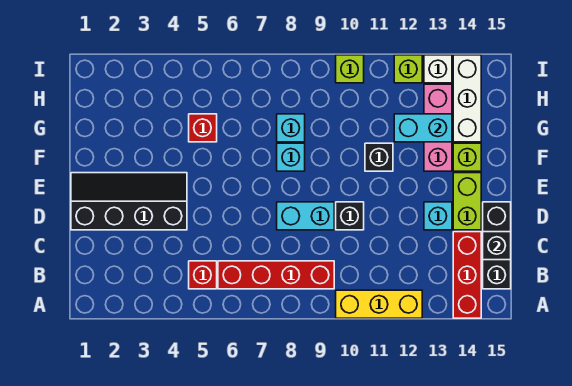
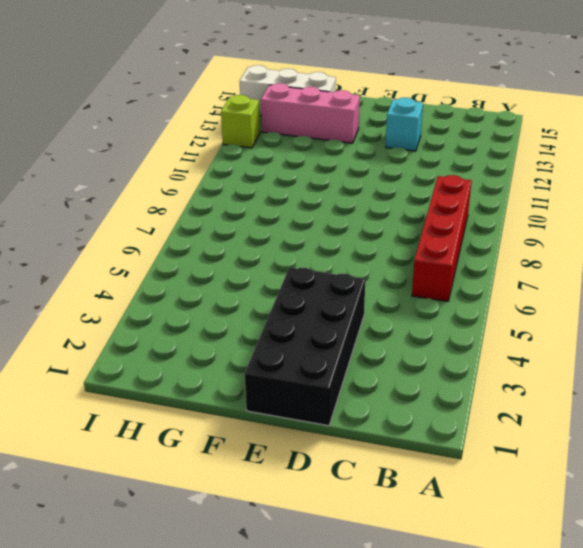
black brick D1:E4 level 1 -> black slope D1:E4 level 1 top D
none -> yellow brick A10:A12 level 1
none -> red brick A14:C14 level 1
none -> red brick B5 level 1

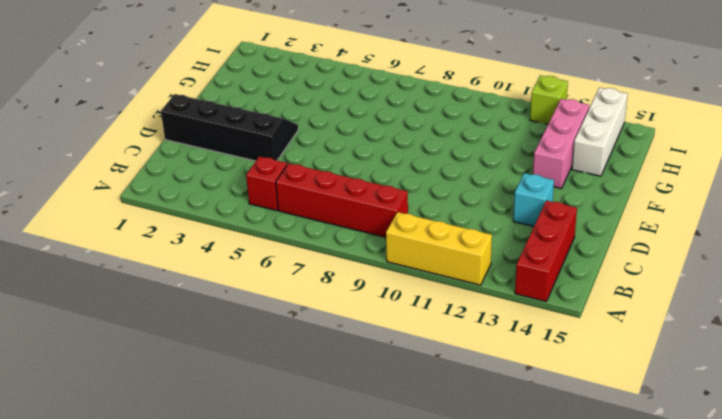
none -> black brick B15:D15 level 1
none -> cyan brick D8:D9 level 1
none -> black brick D10 level 1

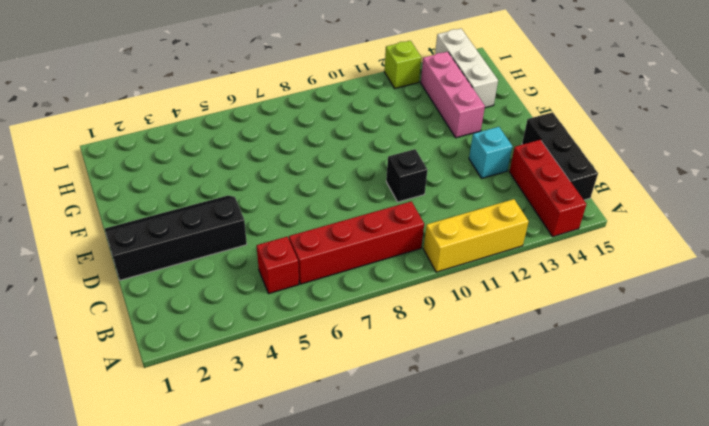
none -> cyan brick D8:D9 level 1
none -> lime brick D14:E14 level 1
none -> cyan brick F8 level 1

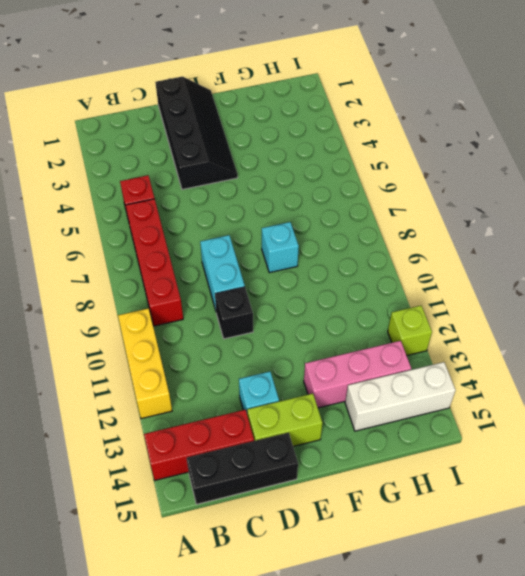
none -> black brick F11 level 1
none -> lime brick F14 level 1
none -> red brick G5 level 1

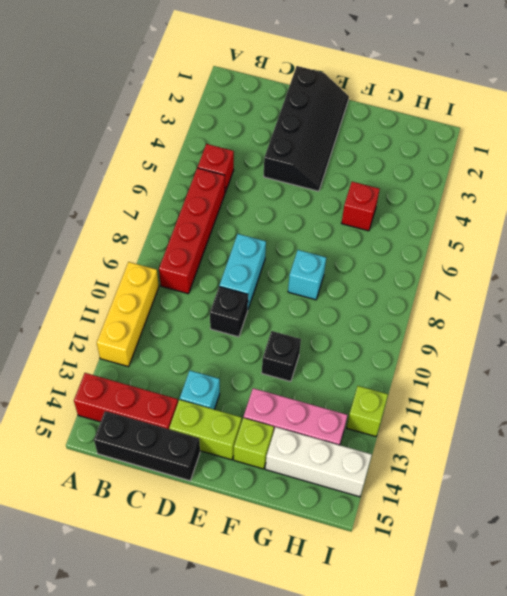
none -> cyan brick G8 level 1
none -> lime brick I10 level 1
none -> white brick I13 level 1

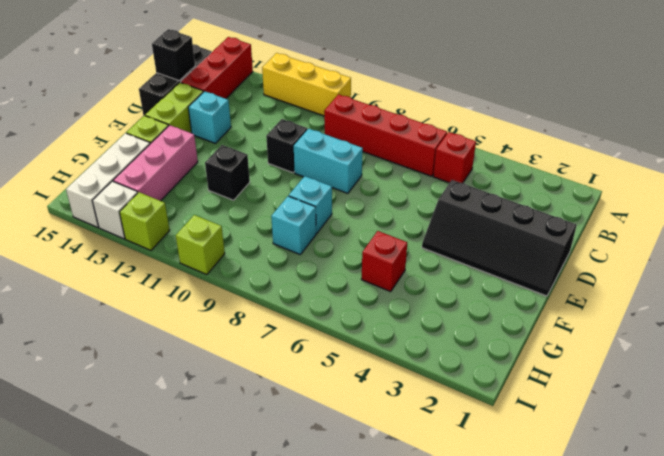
none -> cyan brick G12:G13 level 2

